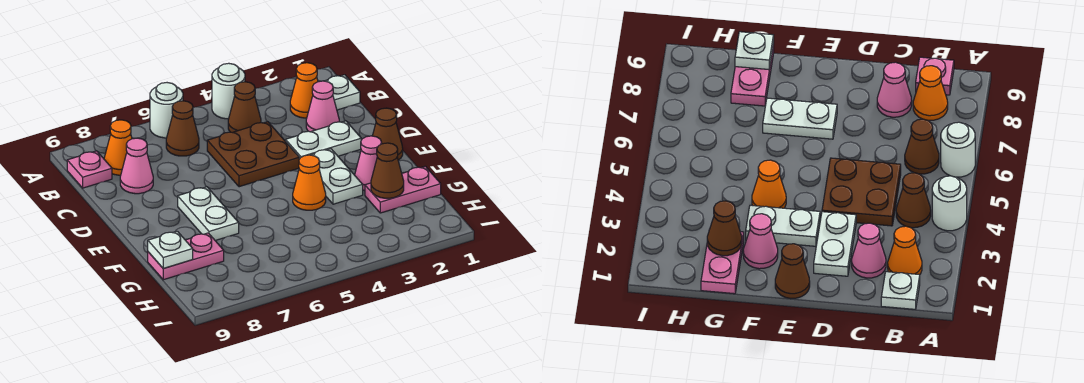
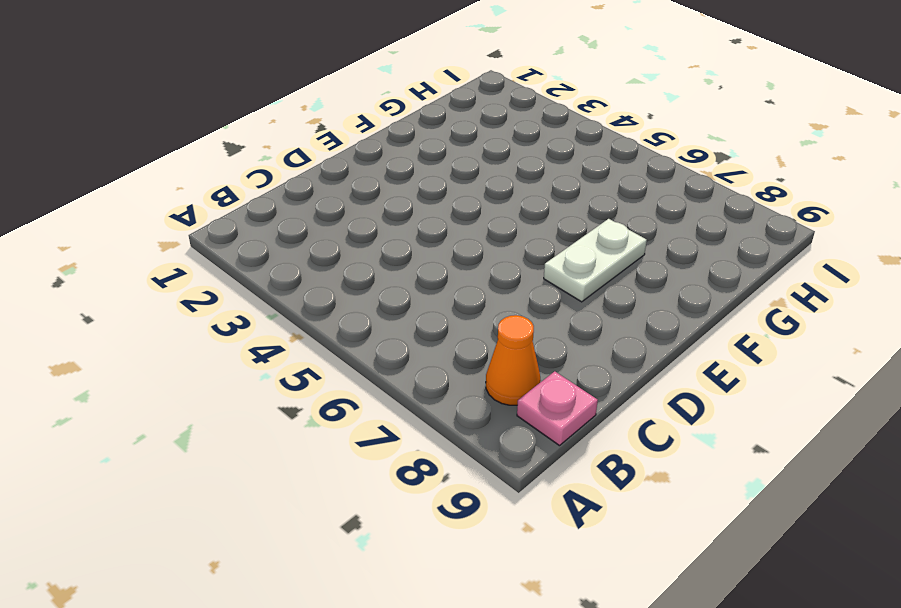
none -> white round brick A4 level 1
none -> white round brick A6 level 1
none -> white plate B1 level 1

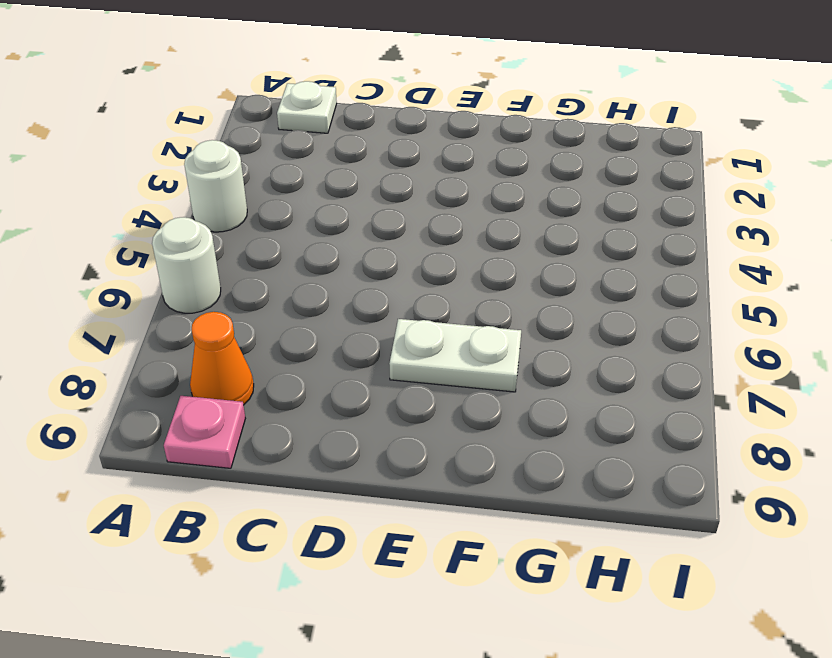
none -> orange cone B2 level 1
none -> brown cone B4 level 1
none -> brown cone B6 level 1

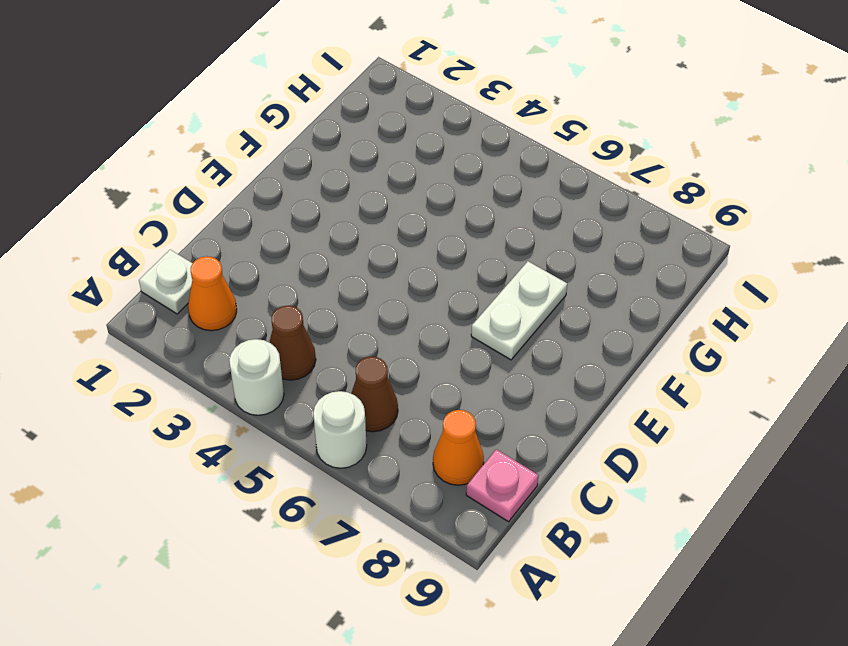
none -> pink cone C2 level 1
none -> brown plate C4:D5 level 1
none -> pink cone C8 level 1

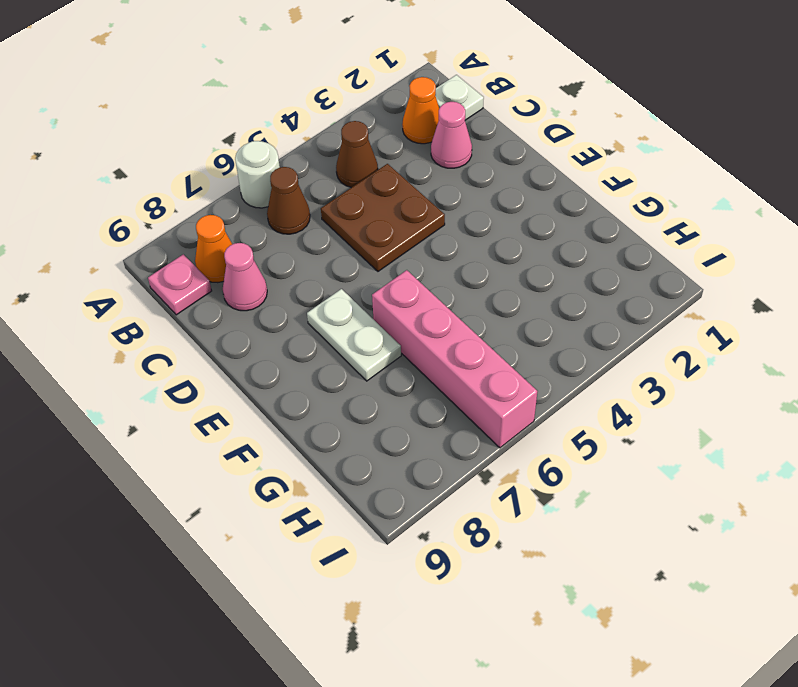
pink brick F6:I6 level 1 -> none
none -> white round brick A4 level 1
none -> white plate D2:D3 level 1
none -> brown cone E1 level 1

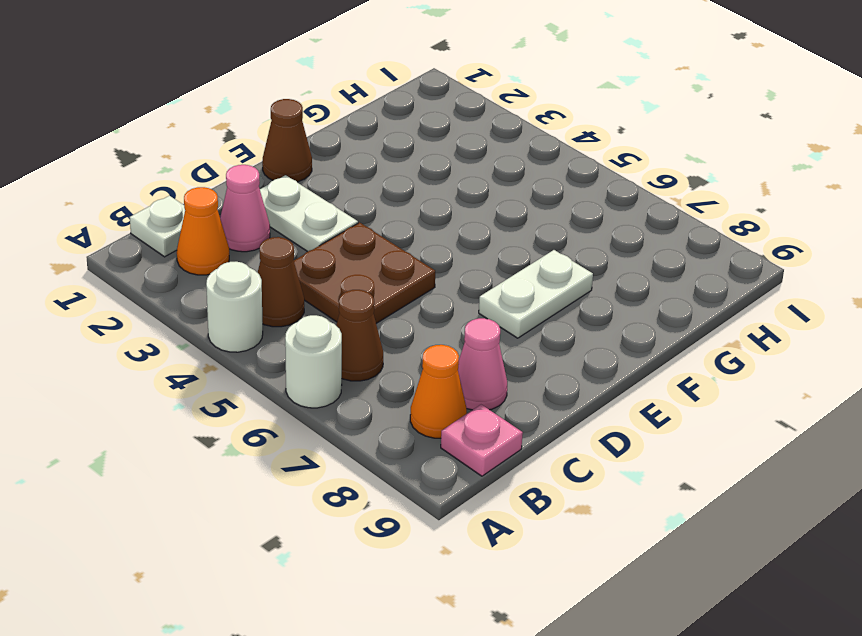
none -> white plate E3:F3 level 1
none -> pink cone F2 level 1
none -> orange cone F4 level 1

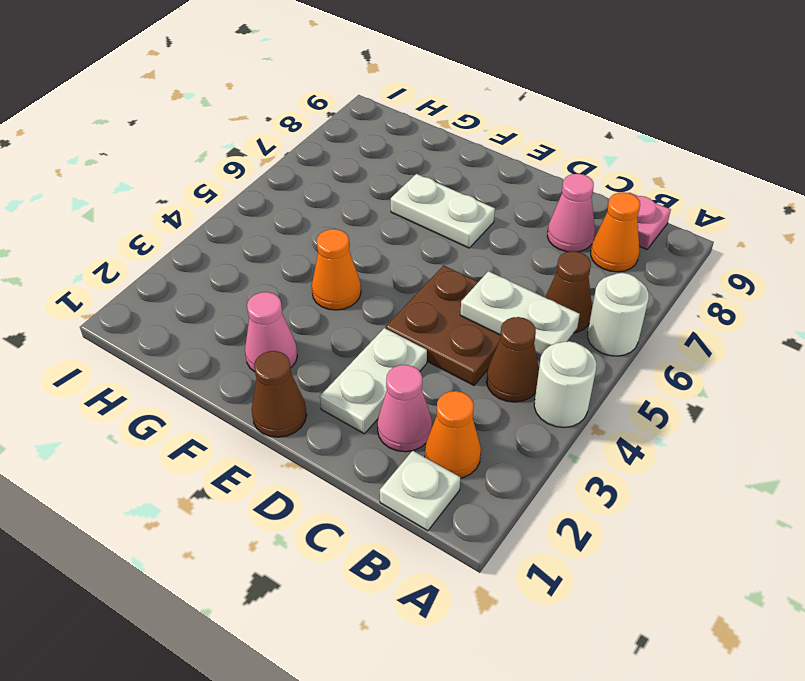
white plate B5:C5 level 2 -> white plate E3:F3 level 1
none -> pink plate G1:G2 level 1
none -> pink plate G8:G9 level 1
none -> brown cone G2 level 2

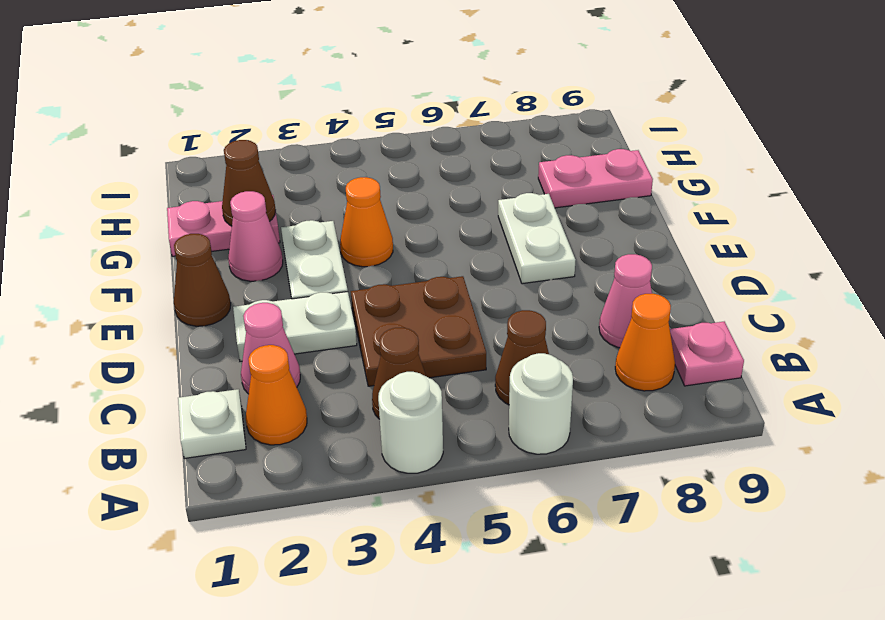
none -> white plate G9 level 2

